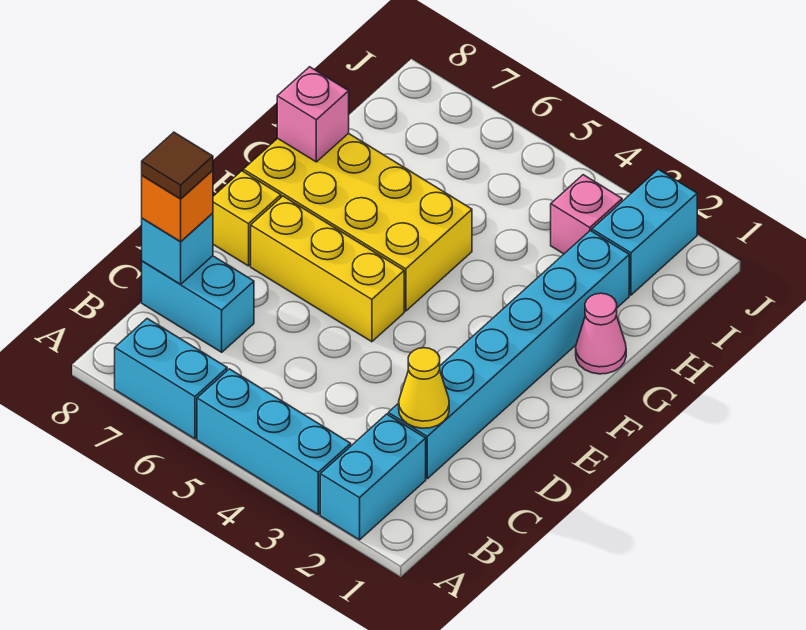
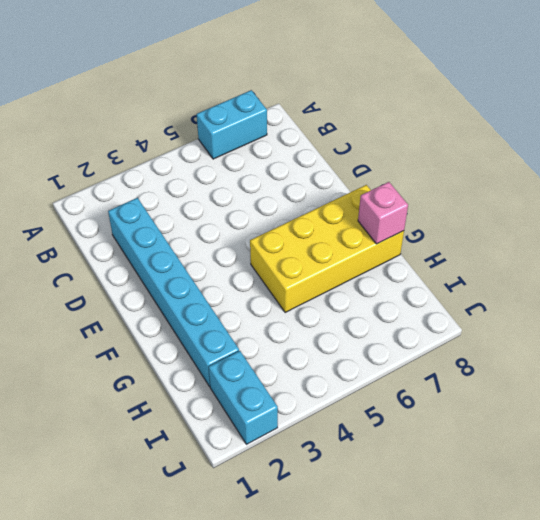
none -> cyan brick A2:B2 level 1
none -> cyan brick A3:A5 level 1
none -> cyan brick C7:C8 level 1

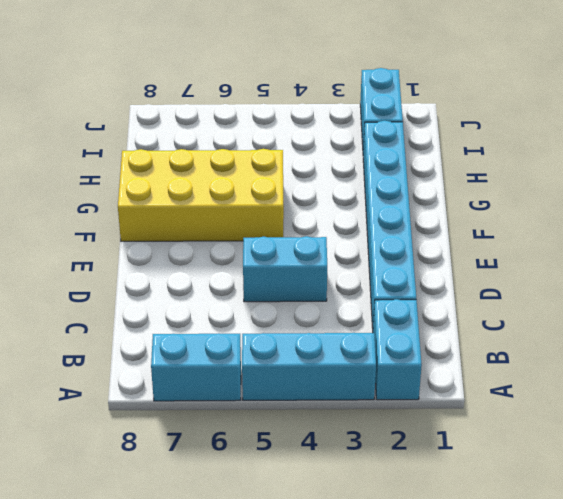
cyan brick D4:D5 level 1 -> cyan brick C7:C8 level 1
none -> yellow brick E5:E7 level 1
none -> yellow brick E8 level 1
none -> pink cone G1 level 1

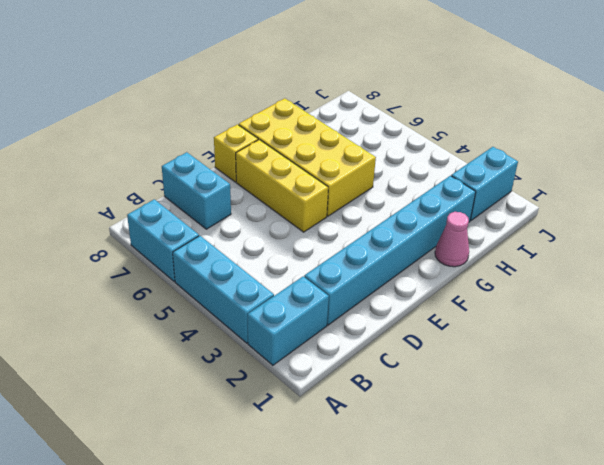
none -> pink brick I3 level 1
none -> yellow cone C2 level 2
none -> cyan brick C8 level 2

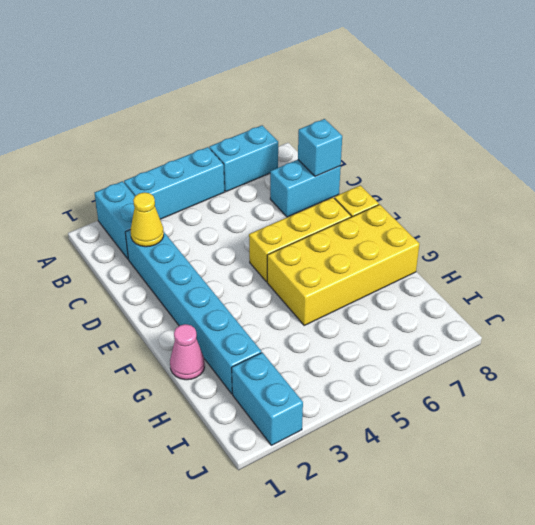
none -> pink brick I3 level 1
none -> pink brick G8 level 2
none -> orange brick C8 level 3

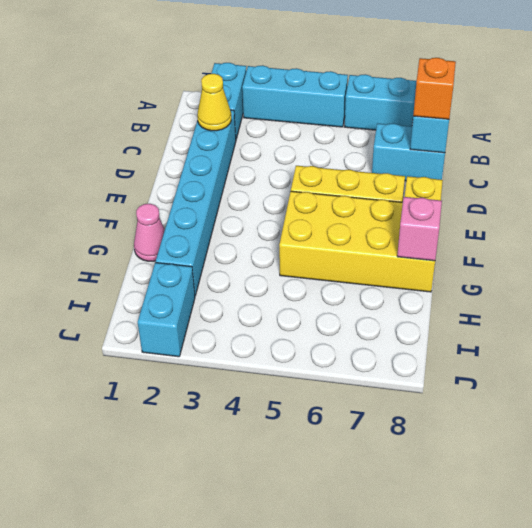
none -> pink brick I3 level 1
none -> brown tile C8 level 4

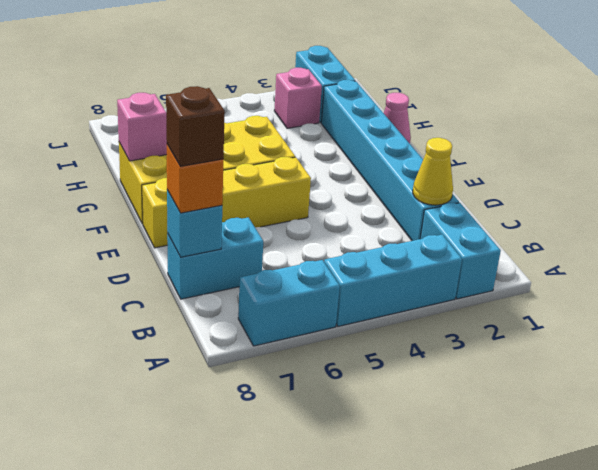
brown brick C8 level 4 -> brown tile C8 level 4

